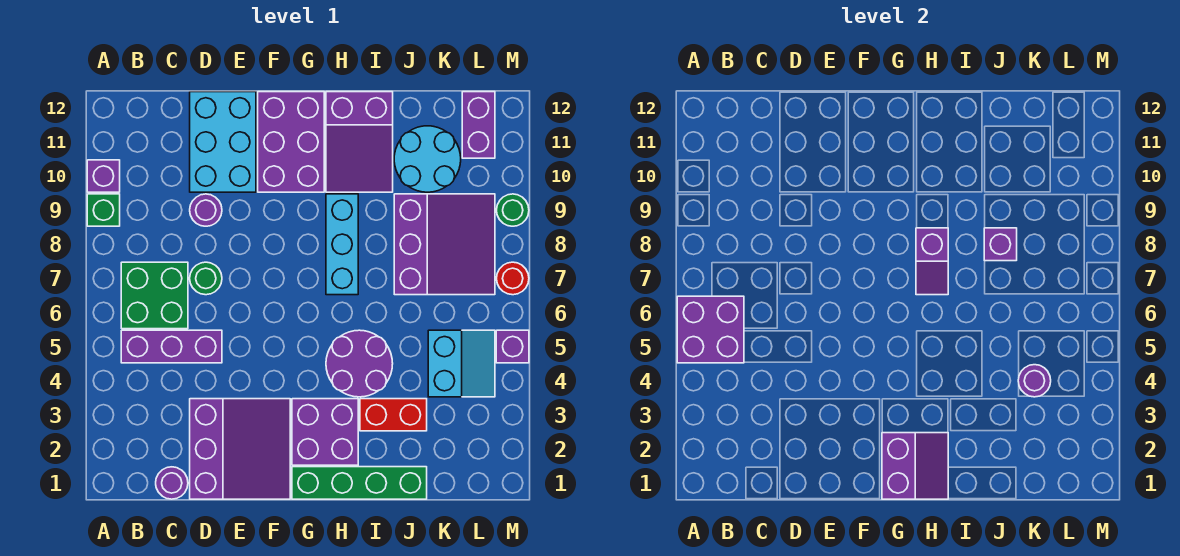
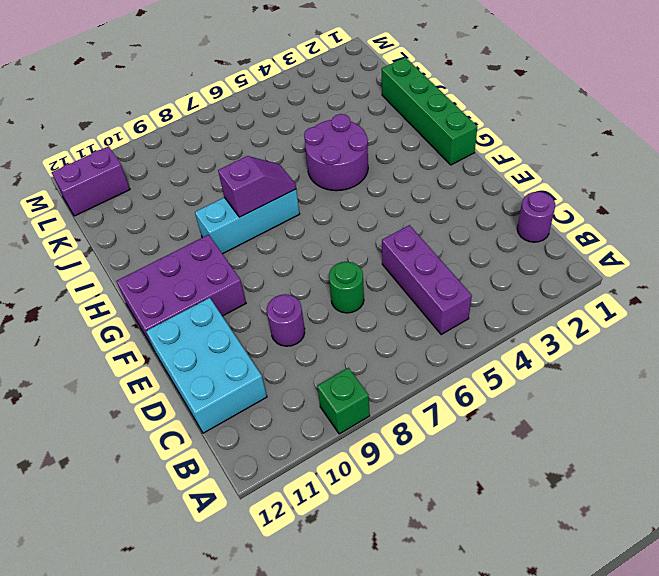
cyan brick C11:E12 level 1 -> cyan brick D10:E12 level 1
none -> purple brick A10 level 1
none -> green brick B6:C7 level 1
none -> purple slope D1:F3 level 1 top D

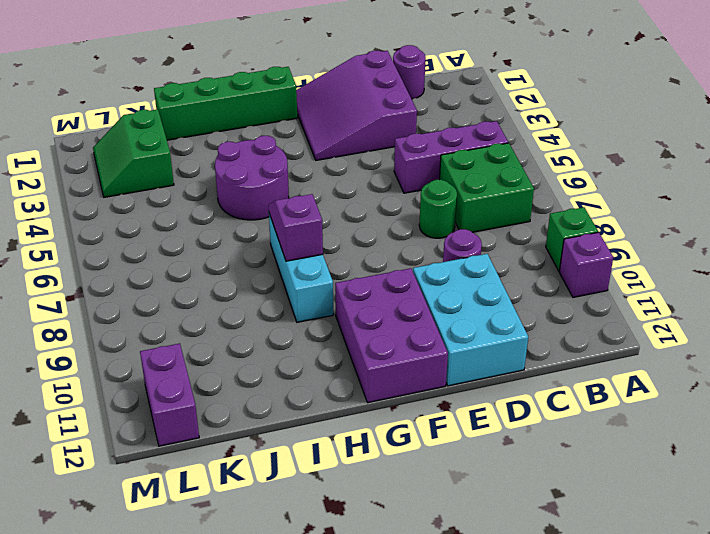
green slope K2:L3 level 1 top K -> none
none -> purple brick G2:H3 level 1
none -> purple slope H10:I12 level 1 top 12
none -> red brick I3:J3 level 1

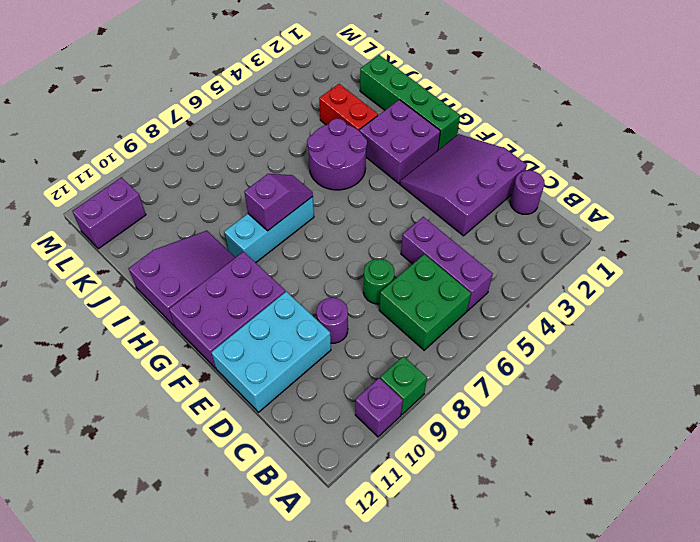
none -> purple slope J7:L9 level 1 top J
none -> cyan round brick J10:K11 level 1
none -> cyan slope K4:L5 level 1 top K

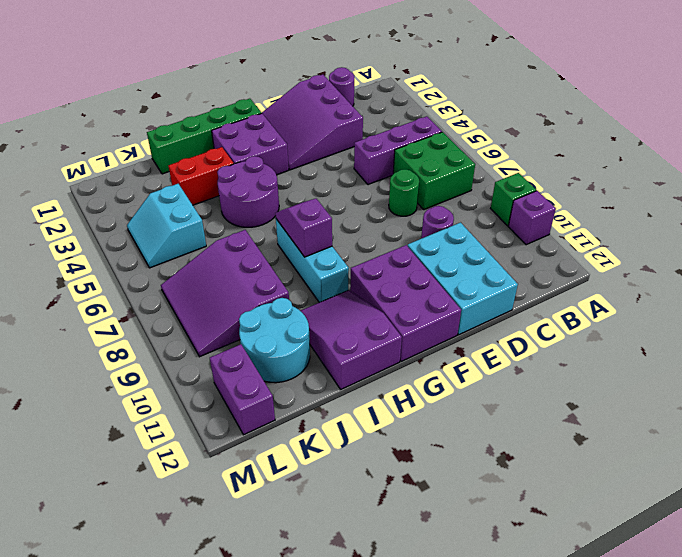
none -> purple brick M5 level 1
none -> red round brick M7 level 1
none -> green round brick M9 level 1

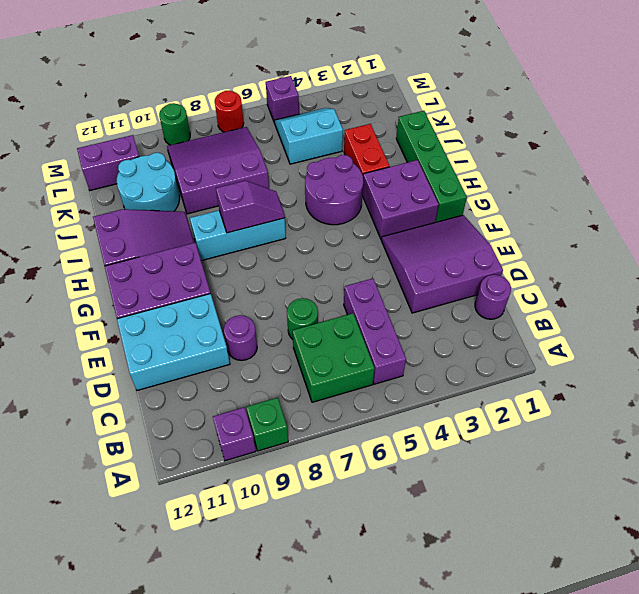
none -> purple brick A5:B6 level 2
none -> purple slope G1:H2 level 2 top G
none -> purple brick J8 level 2

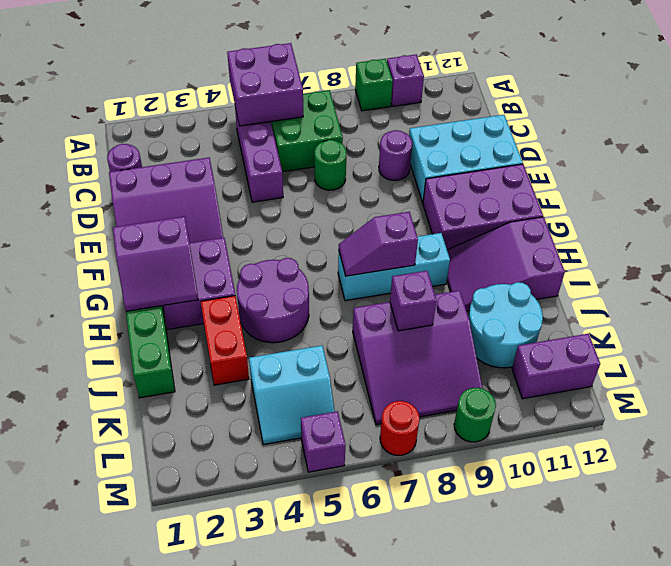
none -> purple round brick K4 level 2

